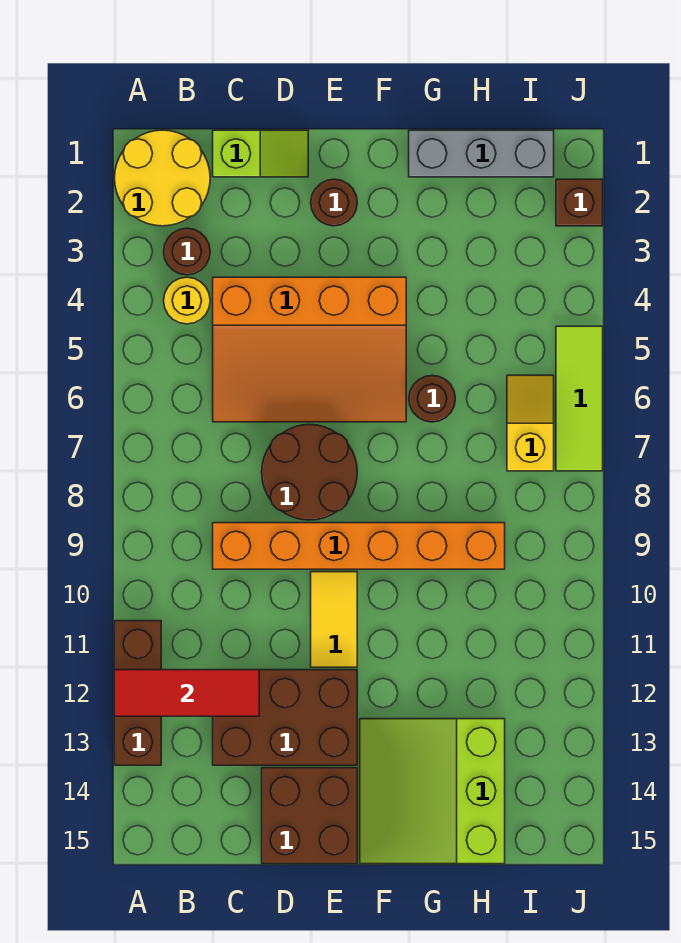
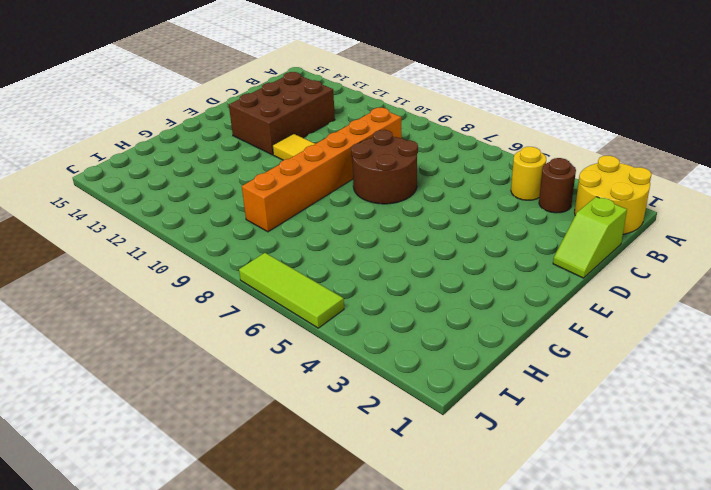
none -> brown brick A11:A13 level 1
none -> orange slope C4:F6 level 1 top 4
none -> brown brick D14:E15 level 1

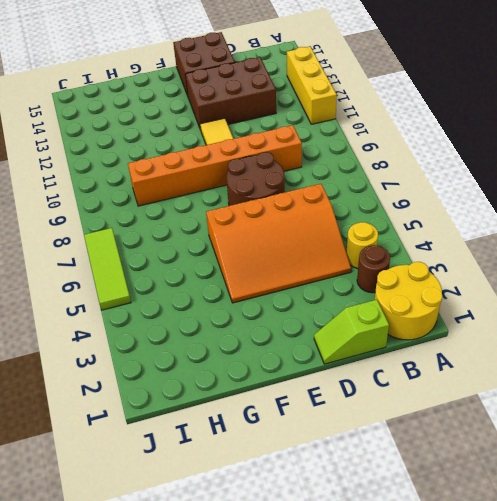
yellow brick A11:A13 level 1 -> brown brick A11:A13 level 1
orange slope C4:F6 level 1 top 6 -> orange slope C4:F6 level 1 top 4
none -> brown round brick E2 level 1
none -> lime slope F13:H15 level 1 top H
none -> grey brick G1:I1 level 1

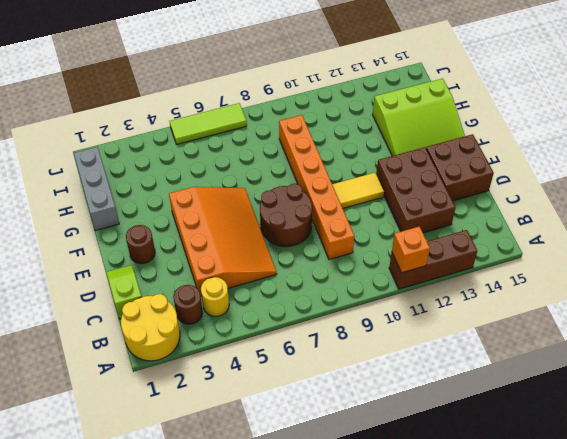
orange brick A11 level 2 -> none
none -> brown round brick G6 level 1
none -> yellow slope I6:I7 level 1 top 7
none -> brown brick J2 level 1

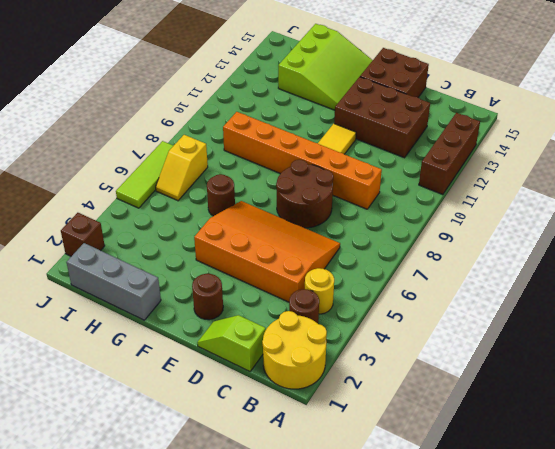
none -> red tile A12:C12 level 2

